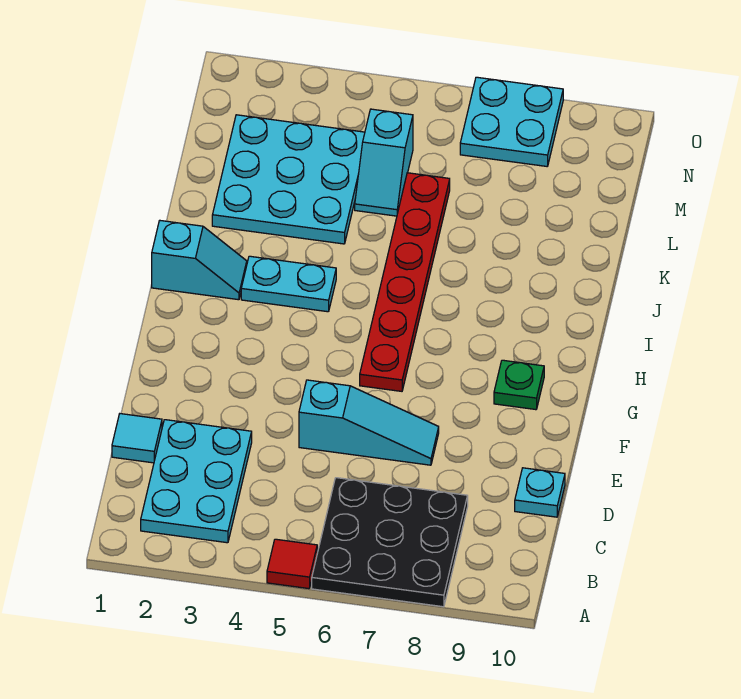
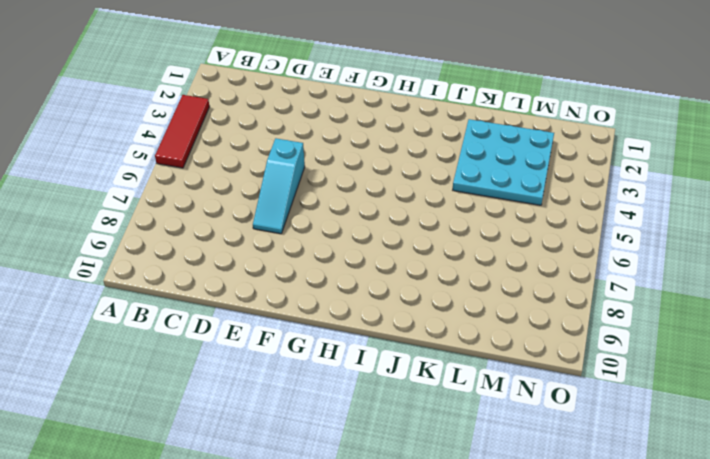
red tile A3:A5 level 1 -> red tile A5 level 1
none -> black plate A6:C8 level 1
none -> cyan plate B2:D3 level 1
none -> cyan tile D1 level 1

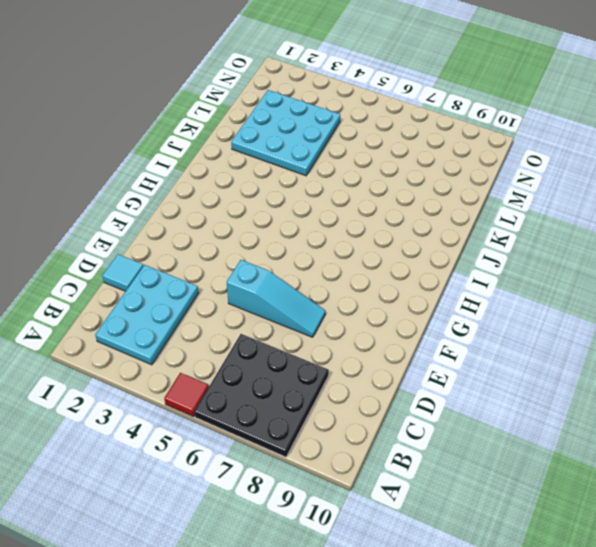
none -> cyan plate D10 level 1
none -> red plate G6:L6 level 1
none -> green plate G9 level 1

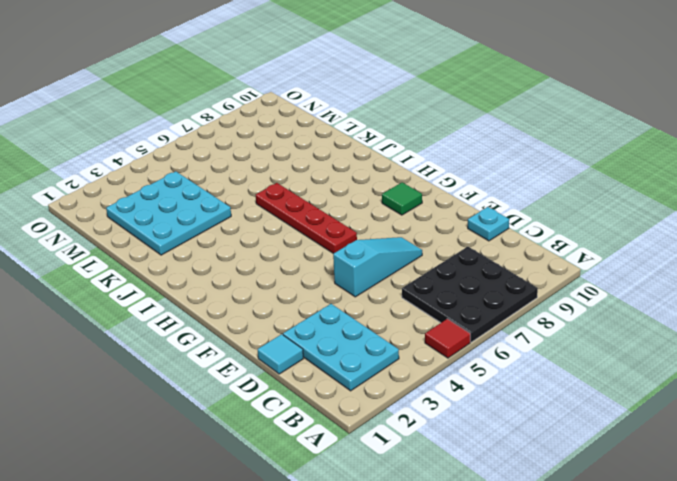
red plate G6:J6 level 1 -> red plate G6:L6 level 1
green tile G9 level 1 -> green plate G9 level 1
none -> cyan slope I1:I2 level 1 top 1
none -> cyan plate I3:I4 level 1
none -> cyan slope L5:M5 level 1 top M

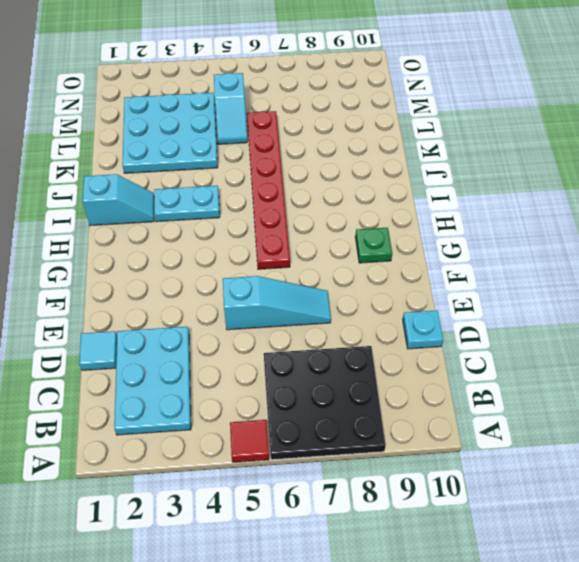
none -> cyan plate N7:O8 level 1

